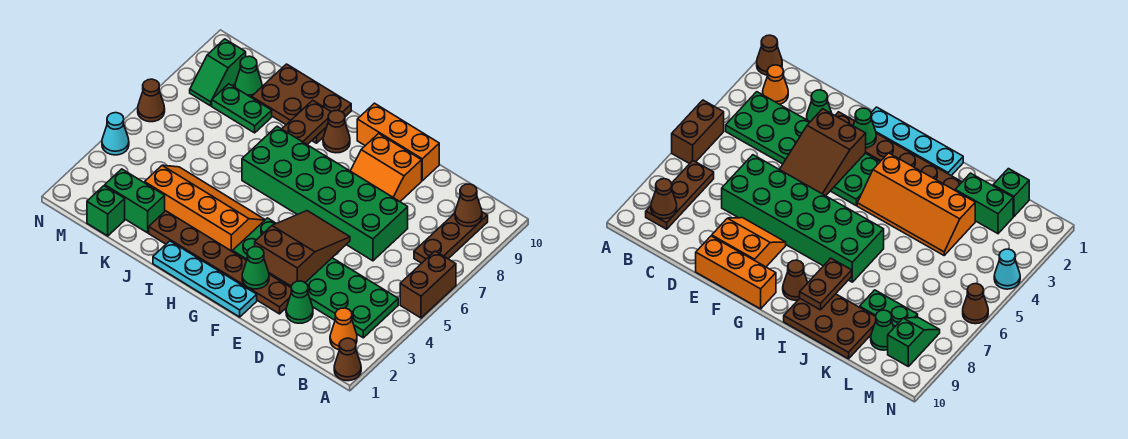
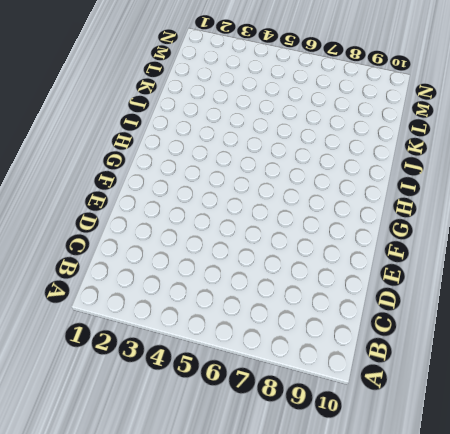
none -> brown cone A1 level 1
none -> brown brick A5:A6 level 1
none -> orange cone B2 level 1

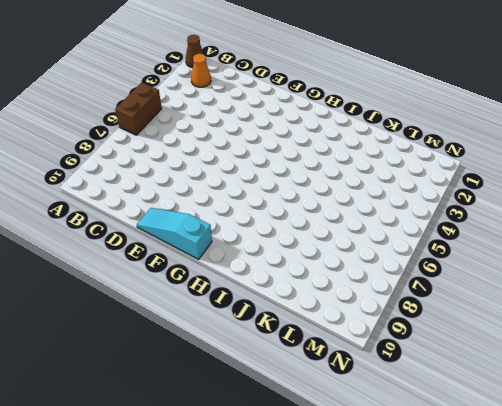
cyan slope E10:G10 level 1 top G -> orange brick E10:G10 level 1
none -> green plate B3:G4 level 1
none -> brown plate B7:B9 level 1
none -> green cone D2 level 1

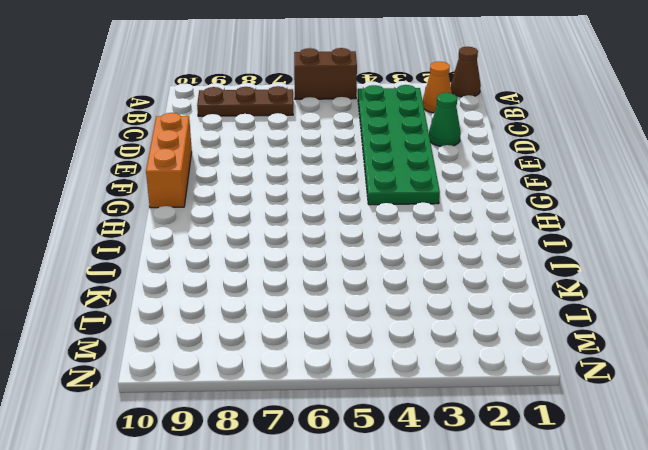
none -> green brick D6:I7 level 1
none -> brown plate E2:J2 level 1
none -> orange slope E8:F9 level 1 top 9

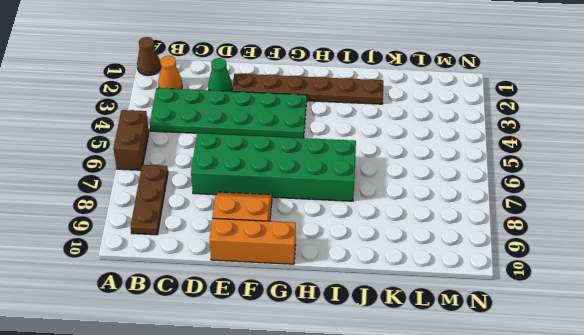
none -> cyan plate F1:I1 level 1
none -> orange slope H3:K4 level 1 top 3
none -> brown cone H9 level 1

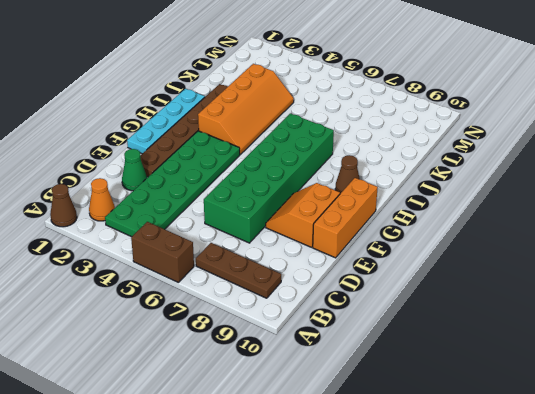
none -> brown plate I9:K10 level 1
none -> green brick K2:L2 level 1
none -> green plate K8:L8 level 1

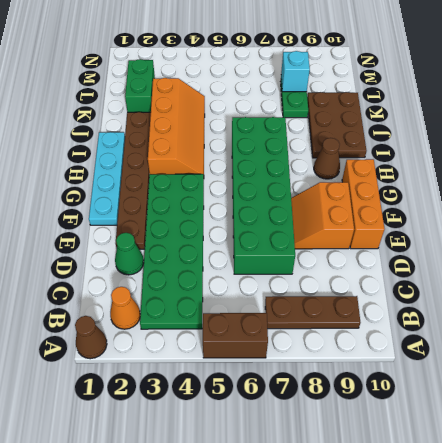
cyan brick L8 level 2 -> none
none -> green brick L1 level 1
none -> green cone L9 level 1
none -> green slope M8:M9 level 1 top 9

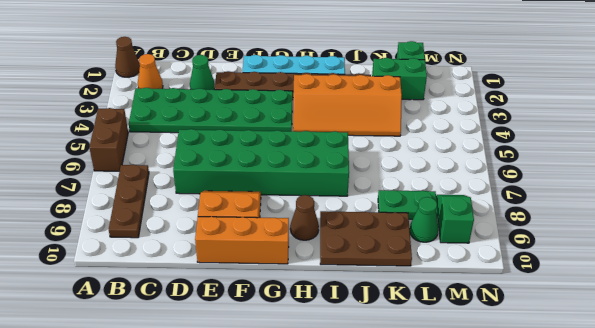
none -> cyan cone N4 level 1
none -> brown cone N6 level 1
none -> brown cone B9 level 2

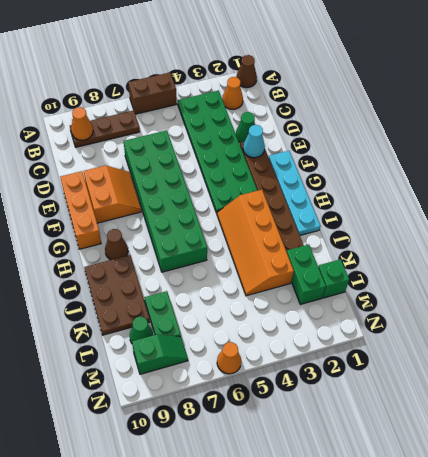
orange cone B9 level 2 -> brown cone B9 level 2
cyan cone E2 level 2 -> cyan cone N4 level 1
orange cone N6 level 1 -> brown cone N6 level 1
none -> brown slope E3:F5 level 2 top 3
none -> green cone F2 level 2
none -> brown plate I8:I9 level 2

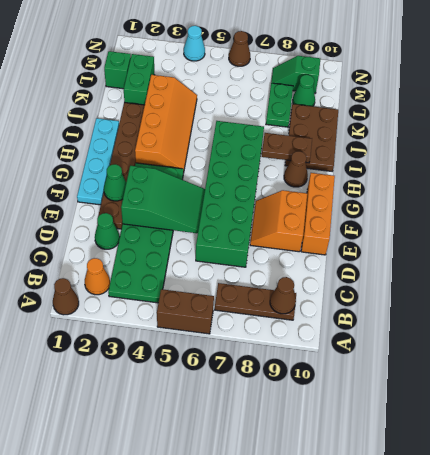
green slope E3:F5 level 2 top 3 -> brown slope E3:F5 level 2 top 3

